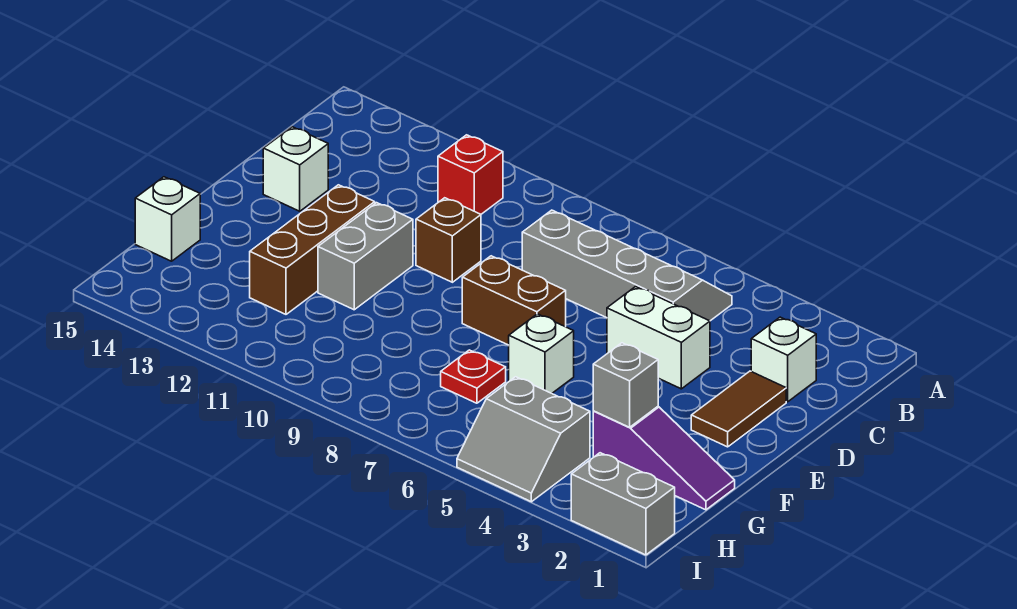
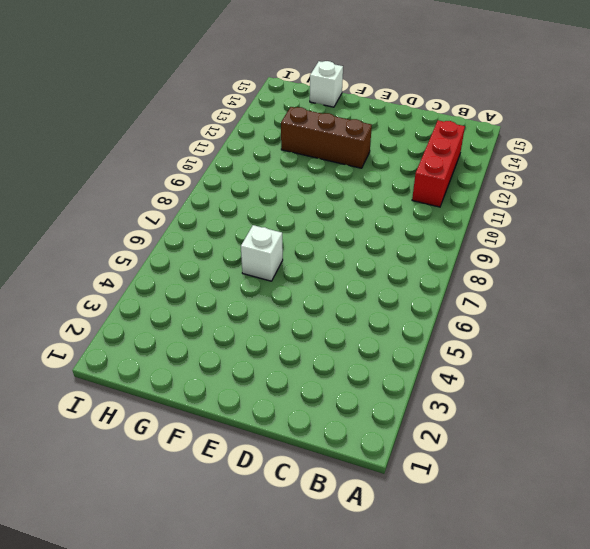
red brick B11:B13 level 1 -> red brick B11 level 1
none -> grey slope B5:C8 level 1 top C
none -> white brick C2 level 1
none -> brown tile D2:E2 level 1

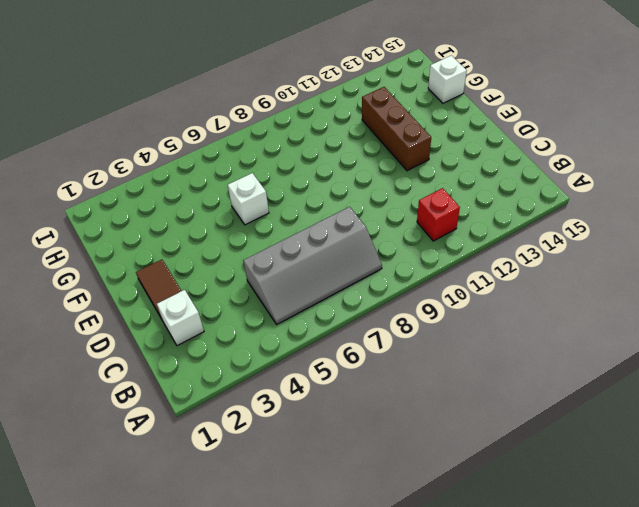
none -> white brick D4:D5 level 1
none -> brown brick D10 level 1
none -> white brick D14 level 1

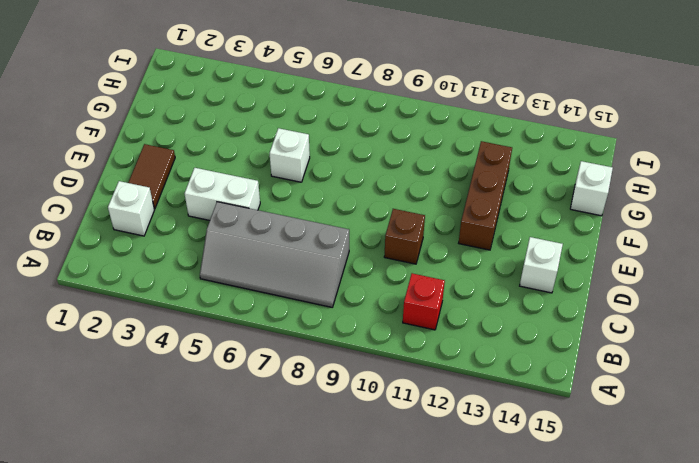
none -> brown brick E7:E8 level 1
none -> grey brick E11:F11 level 1
none -> purple slope G1:G3 level 1 top 3

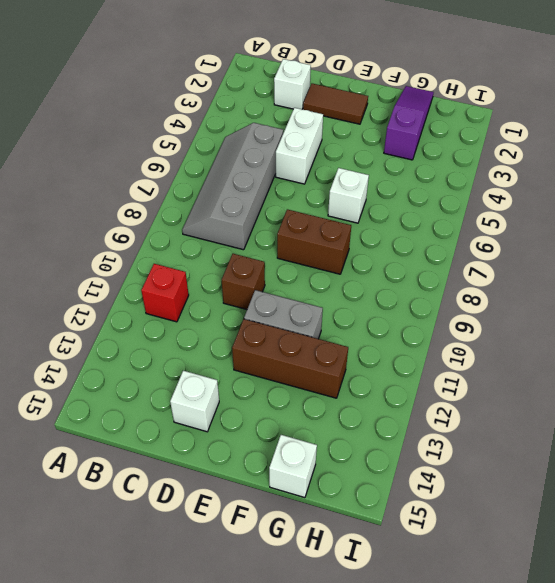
brown brick E8:F8 level 1 -> brown brick E7:E8 level 1
none -> red plate G7 level 1
none -> grey slope H4:I5 level 1 top H
none -> grey brick I1:I2 level 1

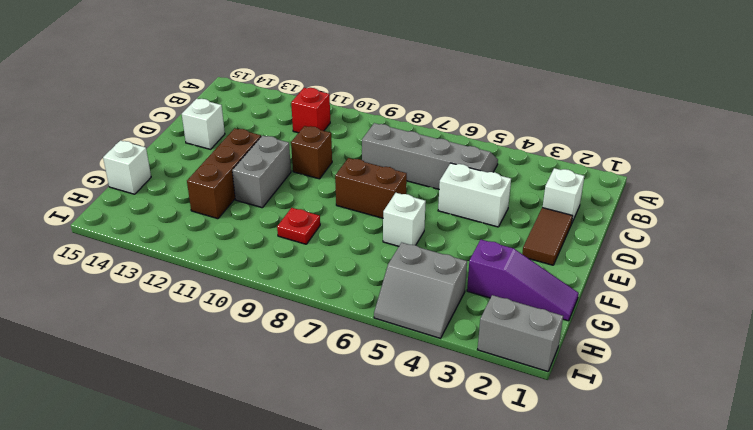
red plate G9 level 1 -> red plate G7 level 1
none -> grey brick G3 level 2

